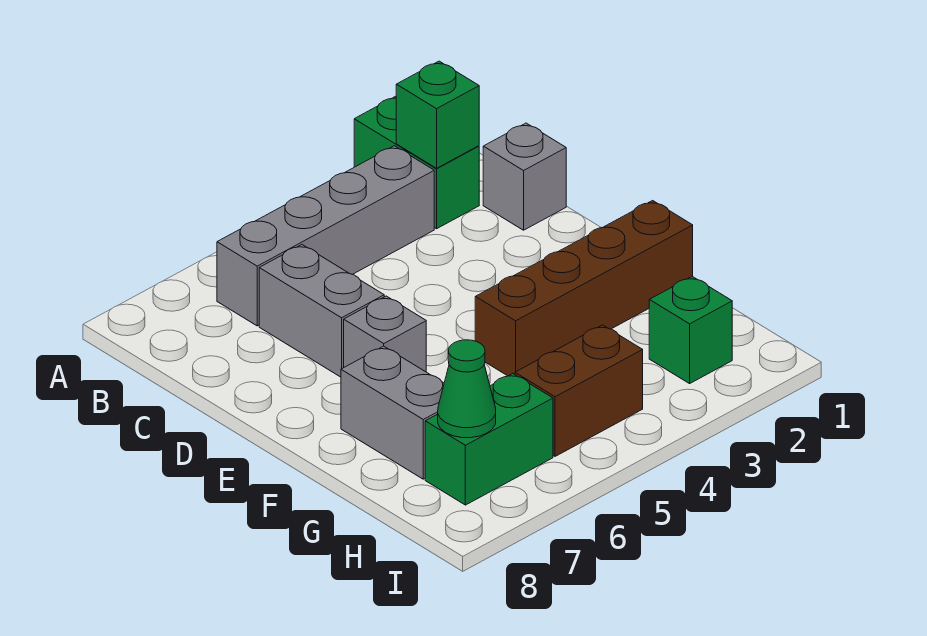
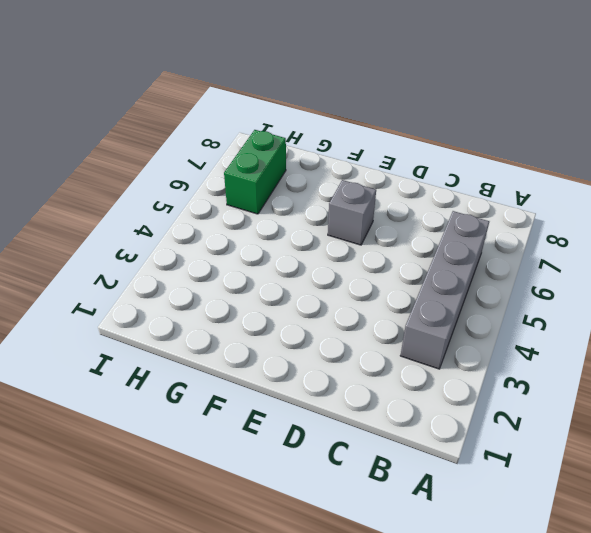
none -> green brick A2:B2 level 1
none -> grey brick C1 level 1
none -> grey brick C6:D6 level 1

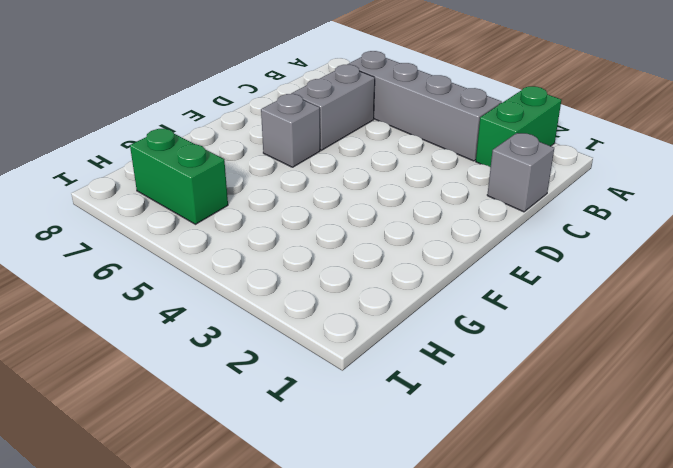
none -> brown brick F1:F4 level 1
none -> grey brick F7:G7 level 1
none -> green brick H2 level 1

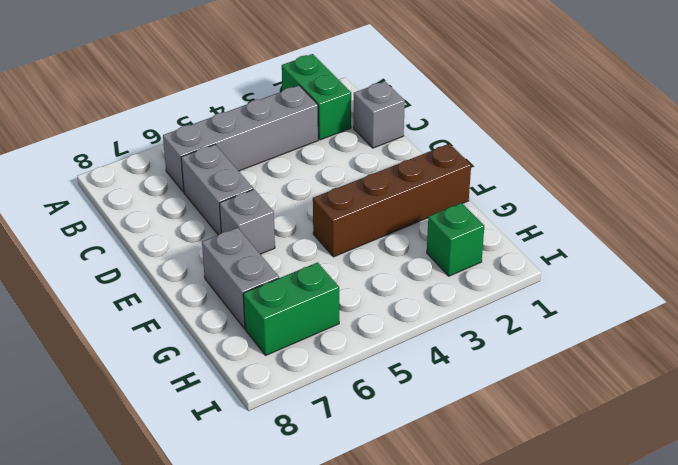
none -> brown brick H4:H5 level 1
none -> green brick B2 level 2
none -> green cone H7 level 2

